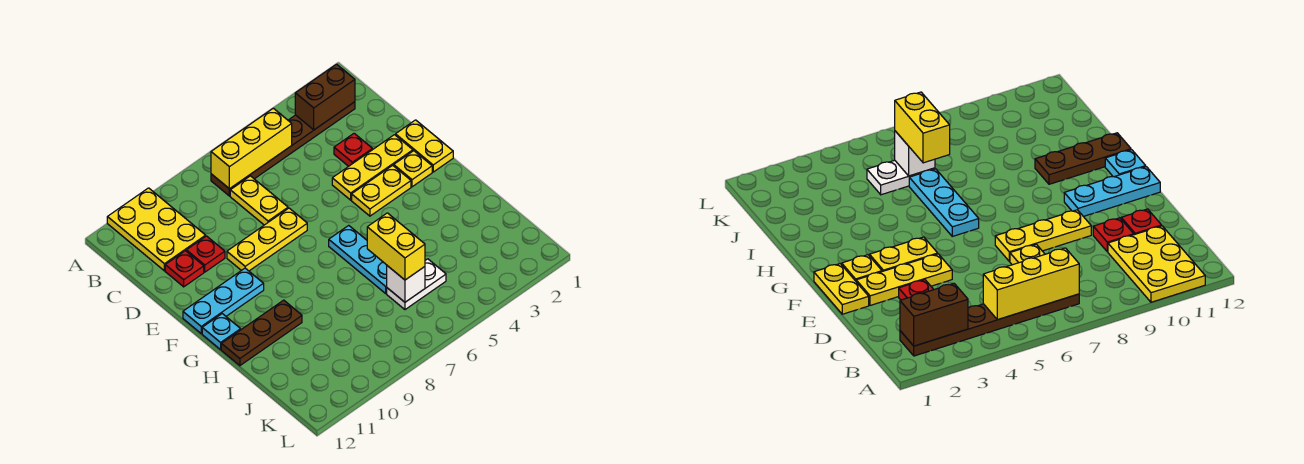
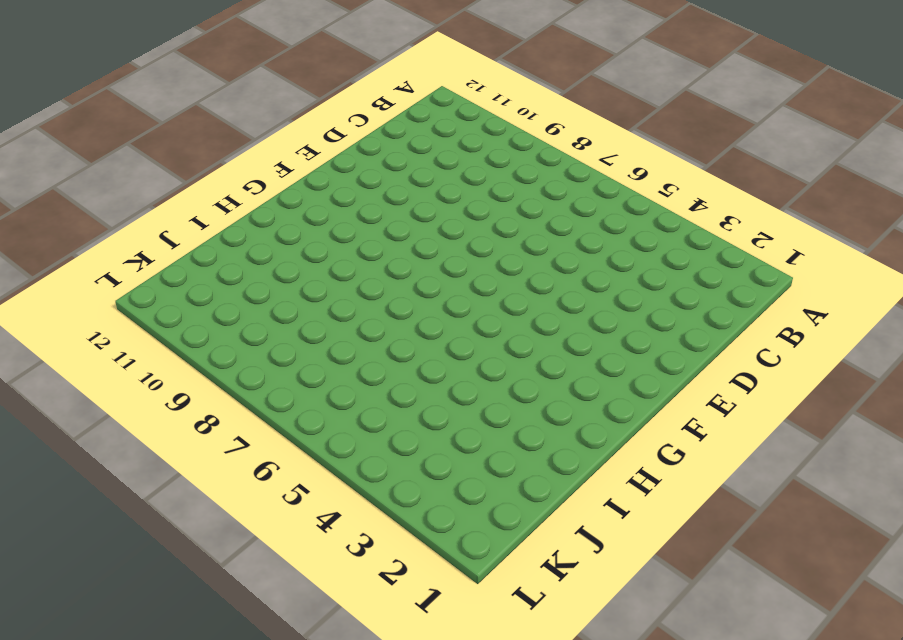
none -> yellow plate A10:C11 level 1
none -> brown plate B2:B7 level 1
none -> yellow plate C7:D7 level 1

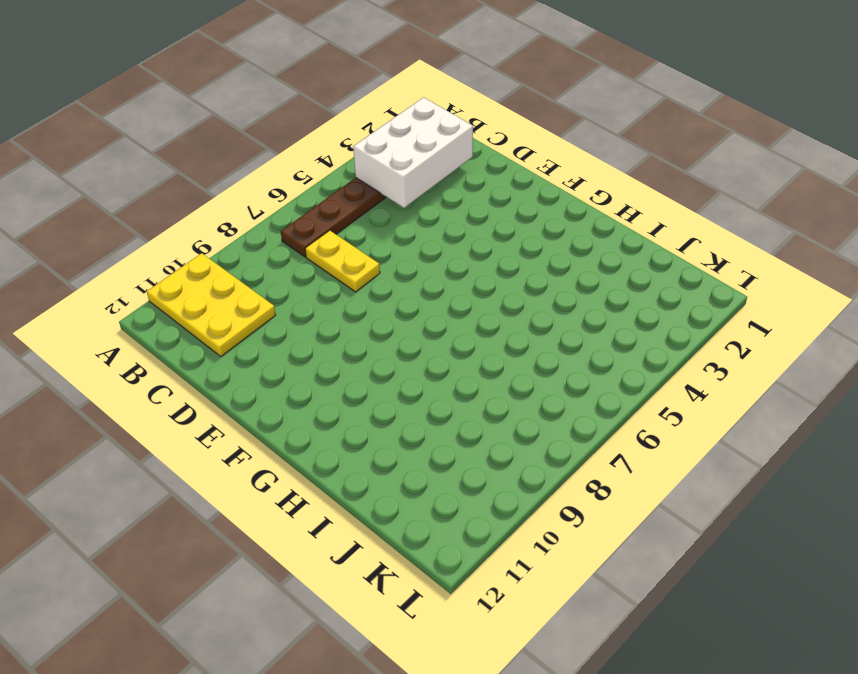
white brick B2:C4 level 2 -> brown brick B2:B3 level 2
none -> red plate D3 level 1
none -> red plate D10 level 1
none -> red plate D11 level 1

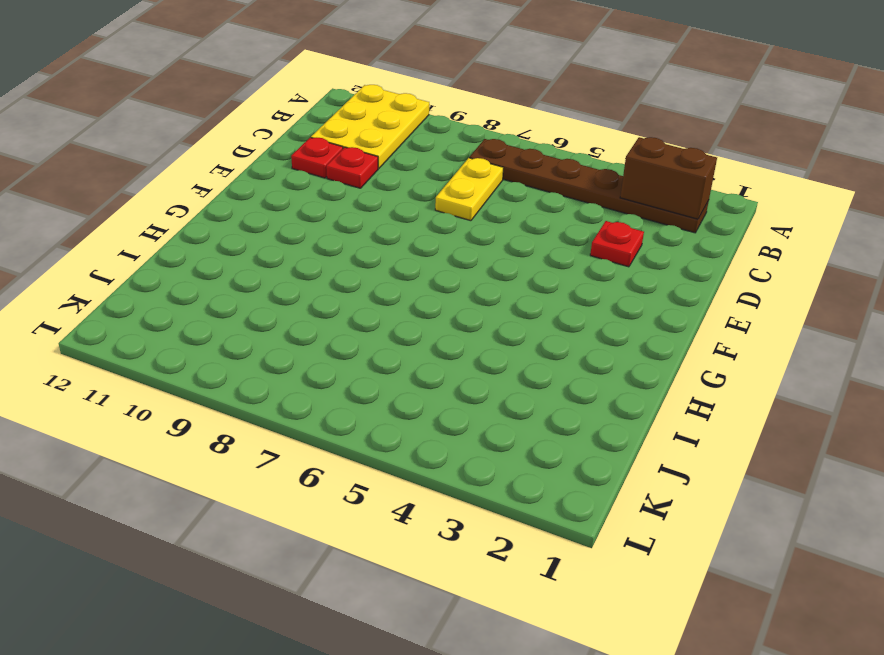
none -> yellow plate E1:F1 level 1
none -> yellow plate E2:E4 level 1
none -> yellow plate E7:E9 level 1

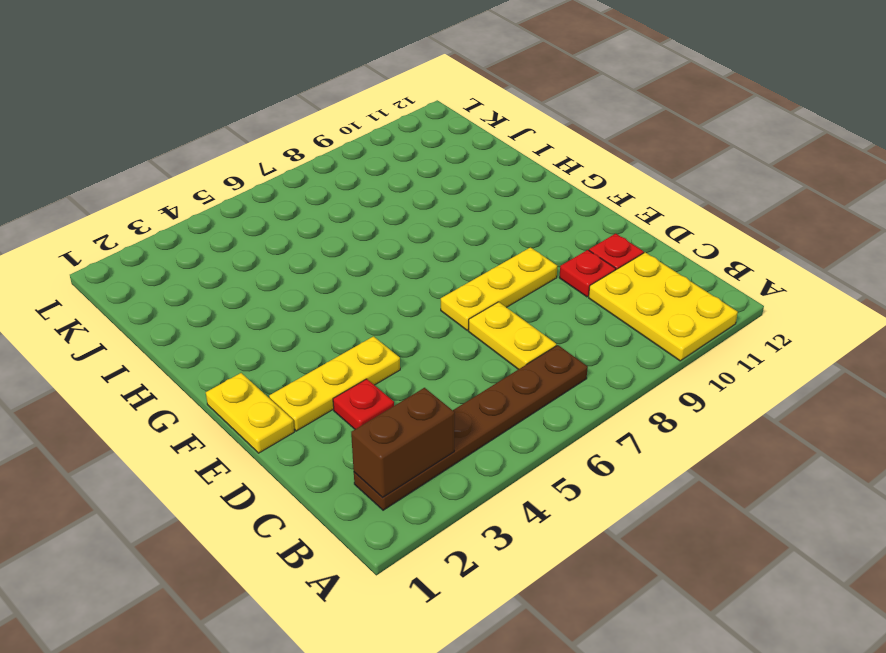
none -> yellow plate F2 level 1
none -> yellow plate F3:F4 level 1
none -> cyan plate F10:F12 level 1

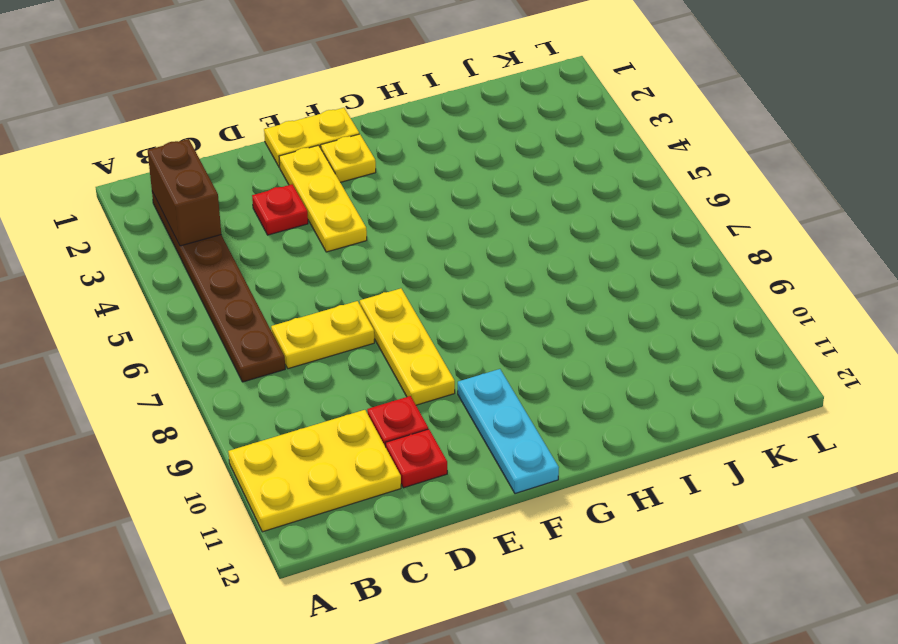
none -> yellow plate F3:F4 level 1
none -> cyan plate G6:I6 level 1
none -> cyan plate G12 level 1

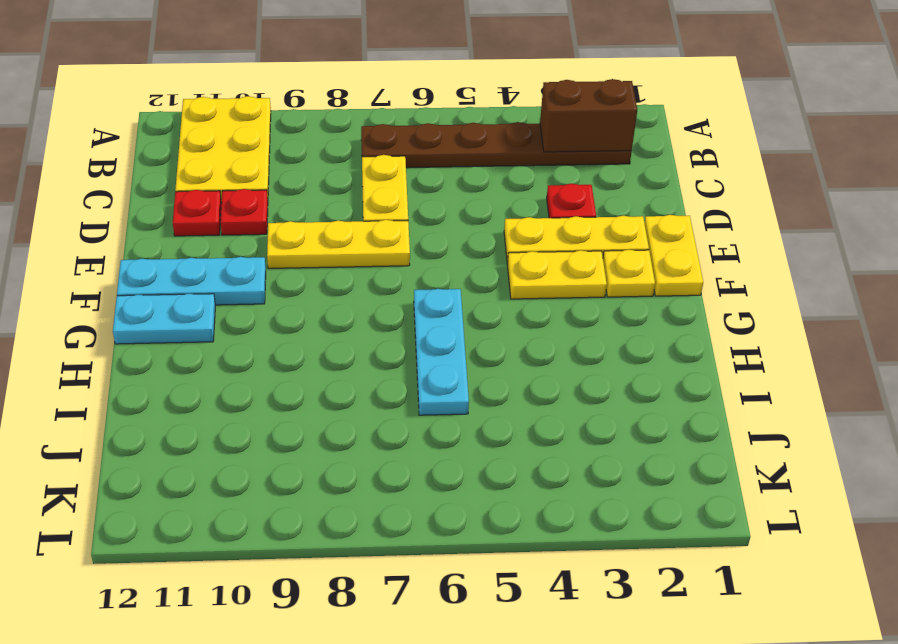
cyan plate G11:G12 level 1 -> cyan plate G12 level 1
none -> brown plate H10:H12 level 1
none -> white plate J5:J6 level 1
none -> yellow brick B5:B7 level 2

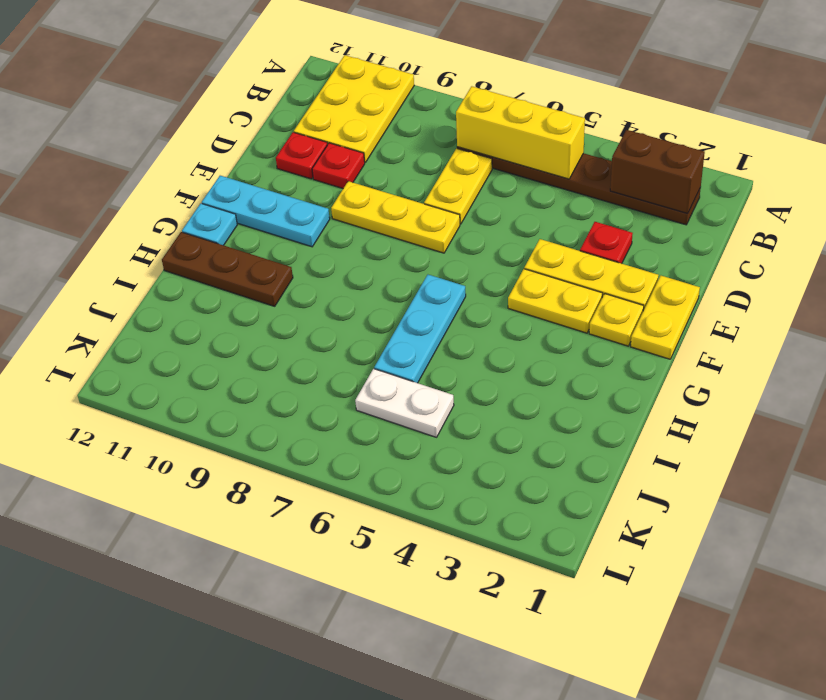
none -> white brick J6 level 2
none -> yellow brick I6:J6 level 3

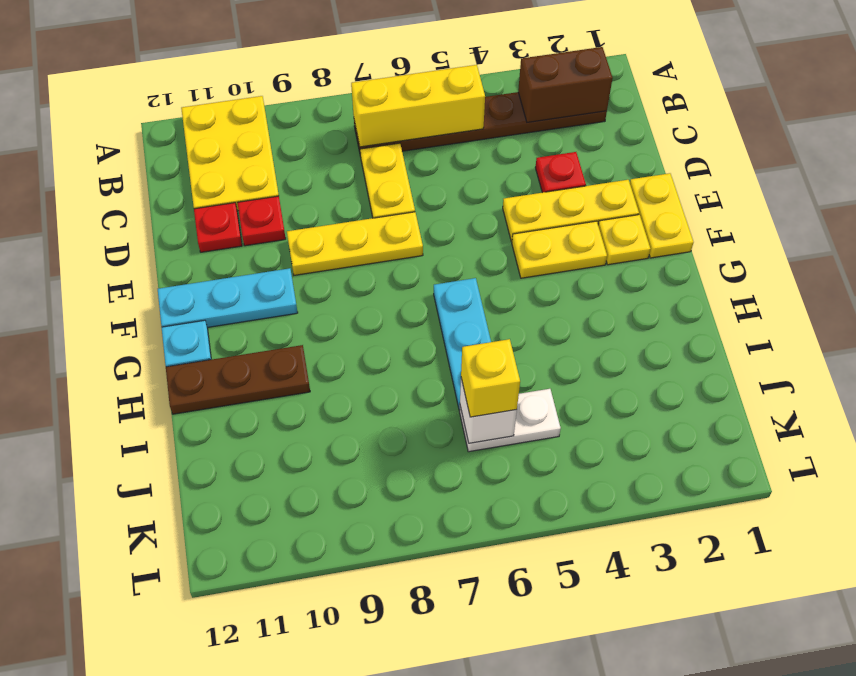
yellow brick J6 level 3 -> yellow brick I6:J6 level 3

